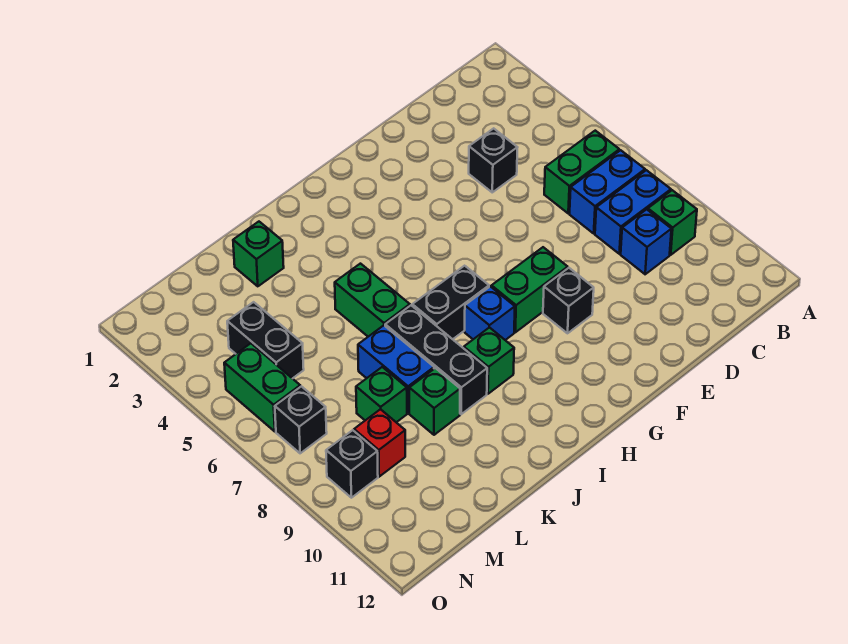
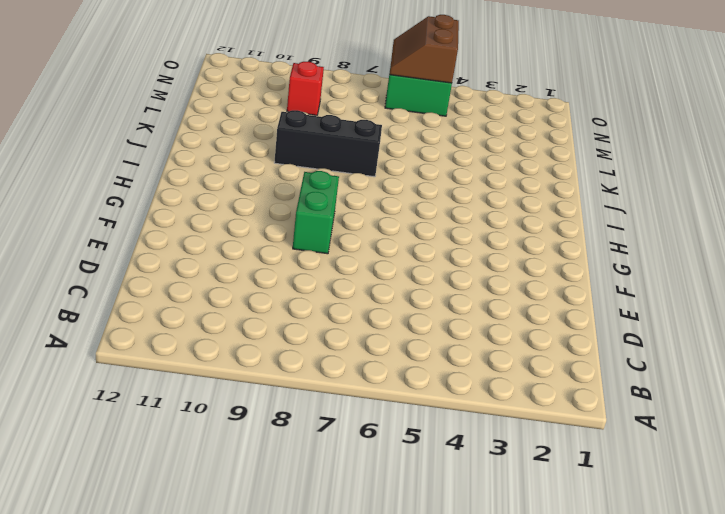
brown slope N5:O6 level 2 top 5 -> none
none -> green brick B6:C6 level 1
none -> blue brick B7:C7 level 1
none -> blue brick B8:C8 level 1

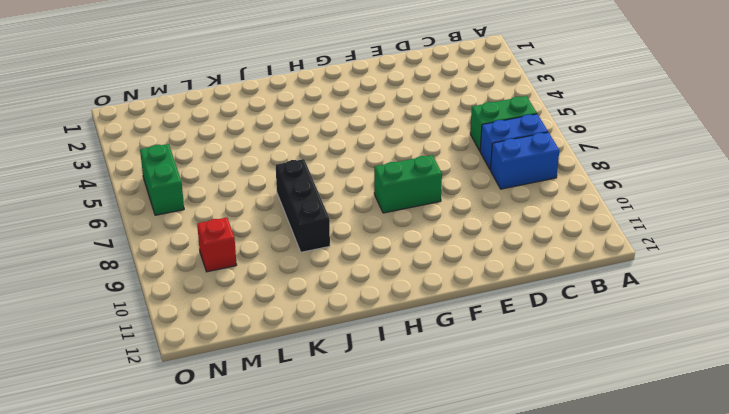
none -> green brick B9 level 1
none -> blue brick C9 level 1
none -> black brick D4 level 1

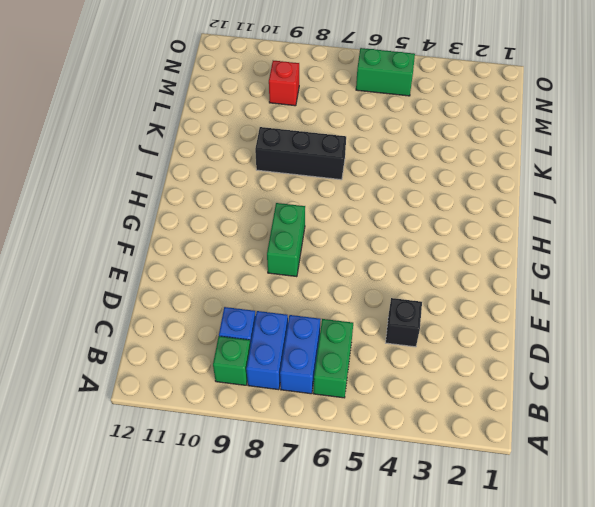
none -> black brick F9 level 1
none -> black brick H7:I7 level 1
none -> blue brick H8 level 1

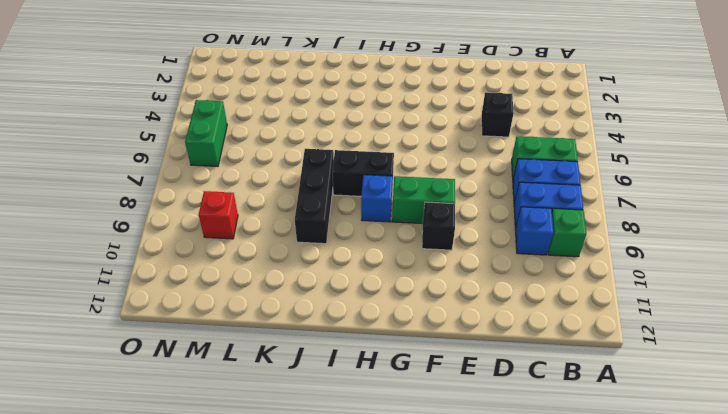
none -> green brick I9 level 1
none -> green brick J5:J6 level 1
none -> green brick K2 level 1

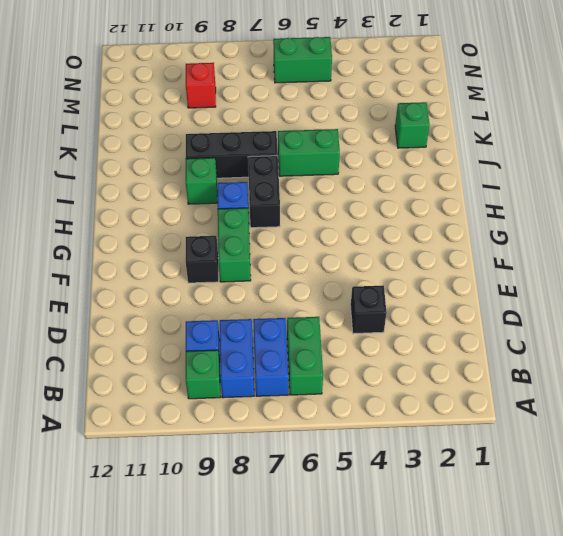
none -> blue brick K7:K8 level 1
none -> green brick K9 level 1
none -> green brick L8 level 1

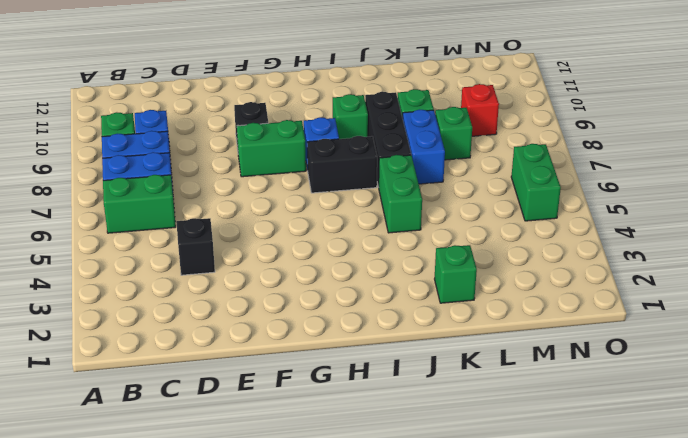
none -> black brick M4:M5 level 1
none -> black brick N7 level 1
none -> black brick N9 level 1

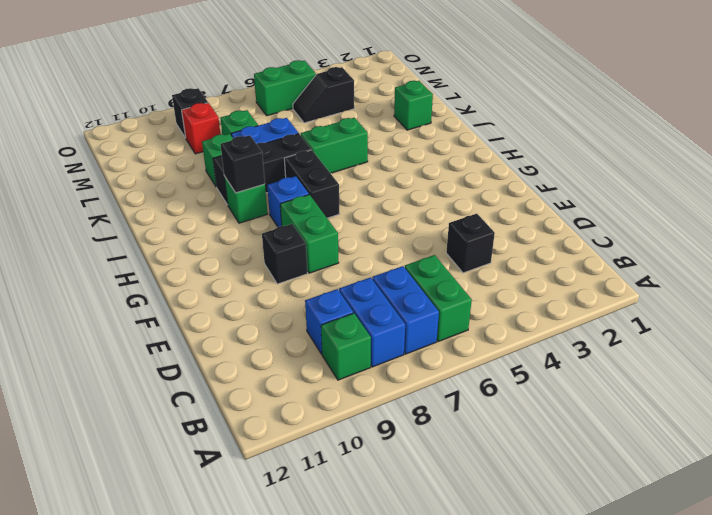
black brick I9 level 2 -> black brick N7 level 1
black slope M4:M5 level 1 top 4 -> black brick M4:M5 level 1

